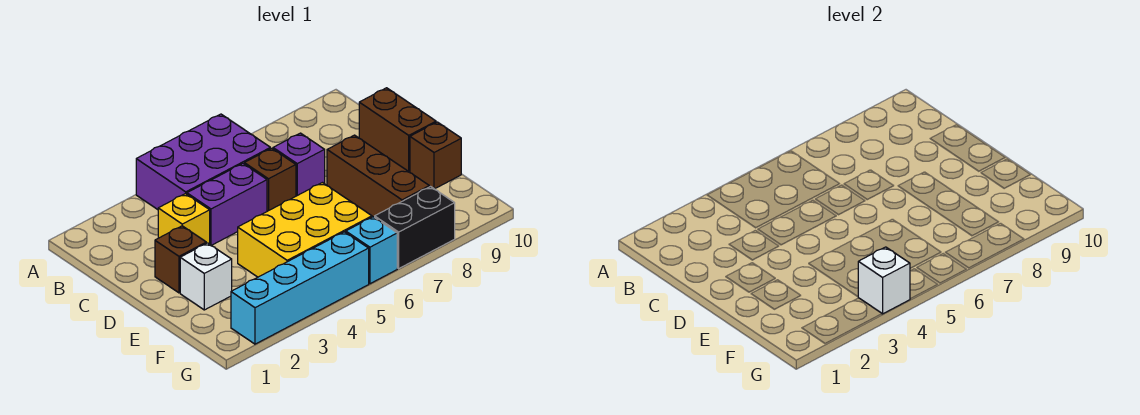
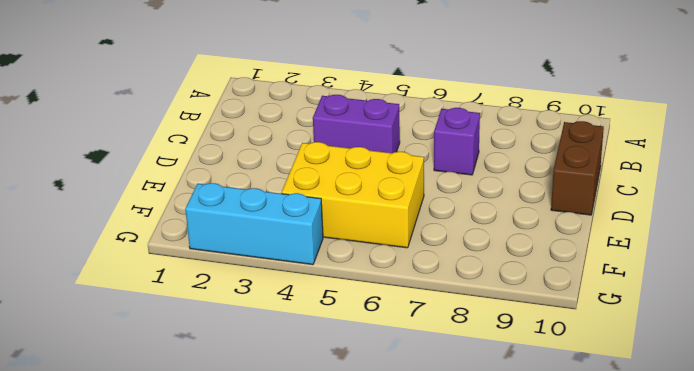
cyan brick G2:G4 level 1 -> cyan brick G2:G5 level 1
none -> purple brick A4:B6 level 1
none -> yellow brick C3 level 1
none -> brown brick C6 level 1

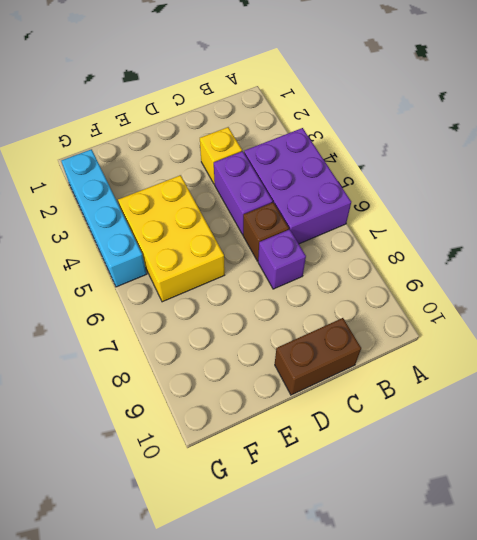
none -> brown brick D2 level 1
none -> brown brick D8:F8 level 1
none -> white brick E2 level 1

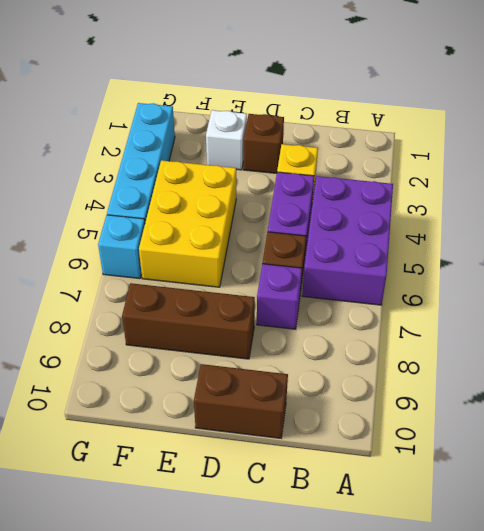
none -> brown brick E10 level 1
none -> black brick G7:G8 level 1
none -> white brick G4 level 2

